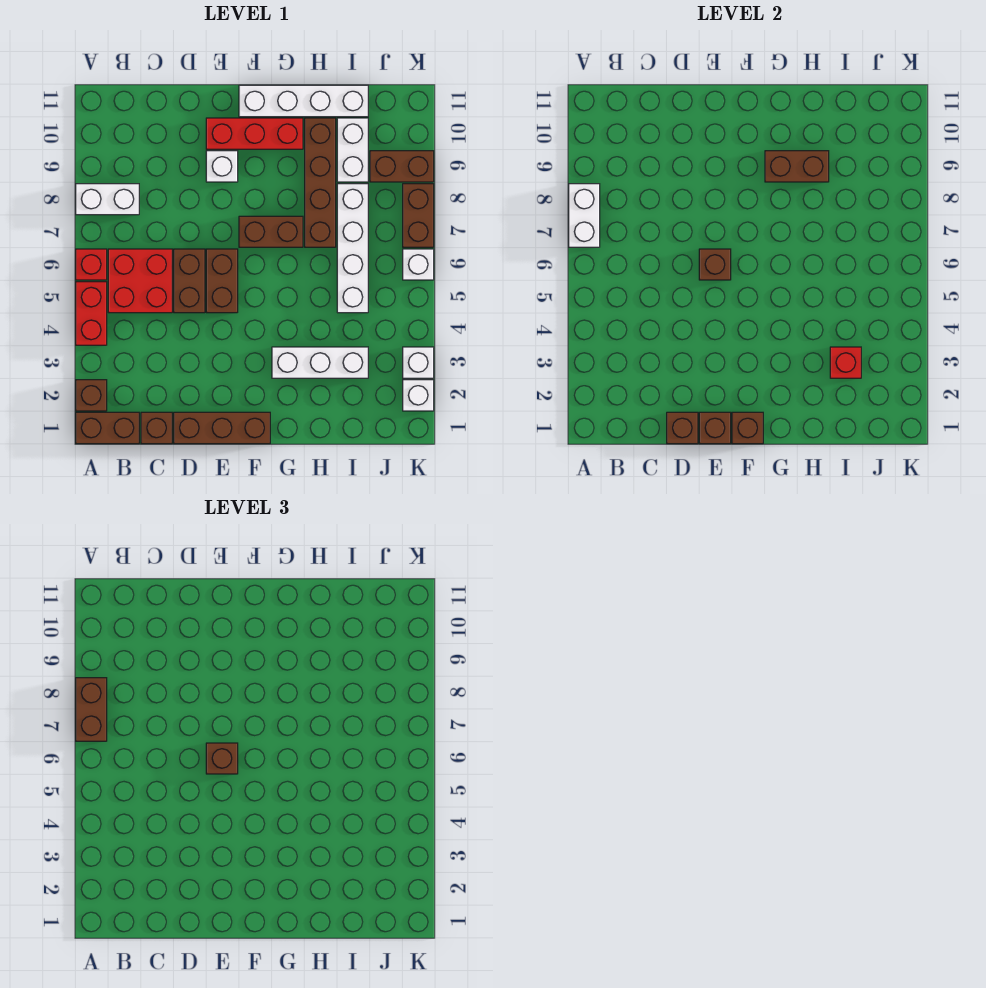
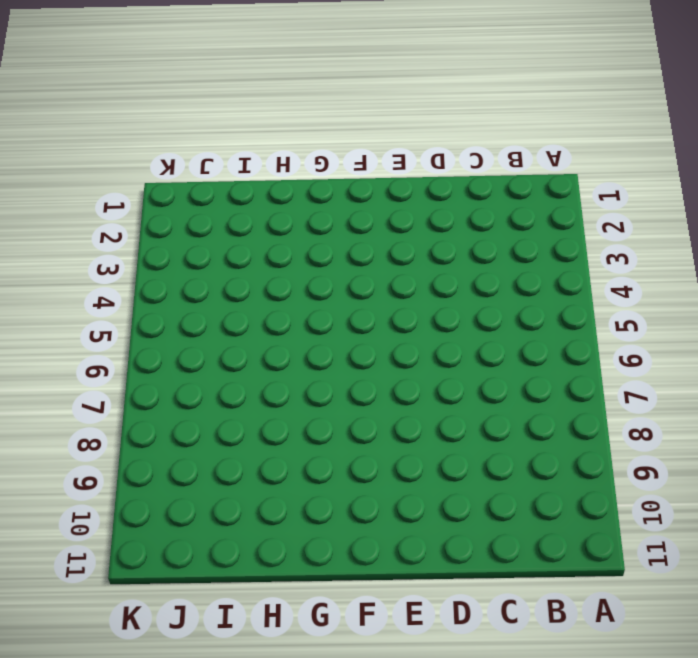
none -> brown brick A1:B1 level 1
none -> brown brick A2 level 1
none -> red brick A4:A5 level 1
none -> red brick A6 level 1

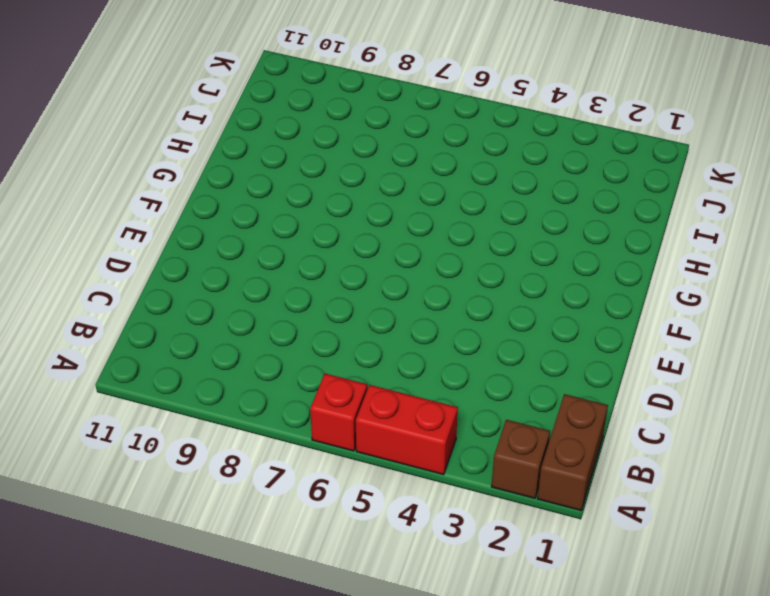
none -> white brick A8:B8 level 1
none -> red brick B5:C6 level 1
none -> brown brick C1 level 1
none -> brown brick D1:F1 level 1

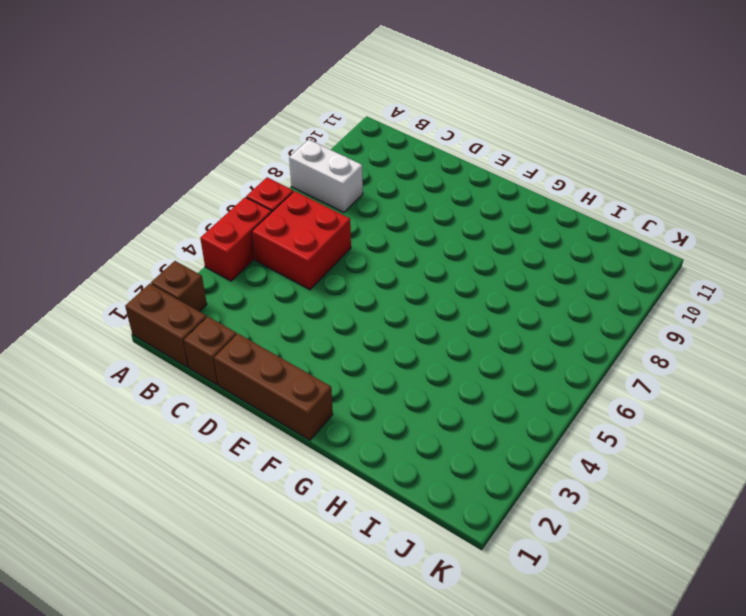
none -> brown brick D5:D6 level 1
none -> brown brick E5:E6 level 1
none -> white brick E9 level 1
none -> red brick E10:G10 level 1

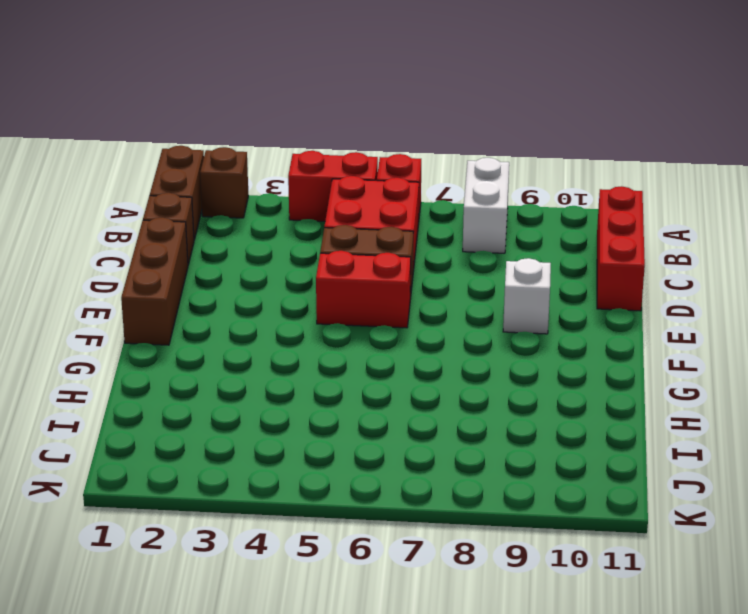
red brick B11:D11 level 1 -> red brick E10:G10 level 1
red brick E5:E6 level 1 -> brown brick E5:E6 level 1
none -> brown brick F7:G7 level 1
none -> white brick F11:I11 level 1
none -> white brick G3:I3 level 1
none -> brown brick H7:H10 level 1

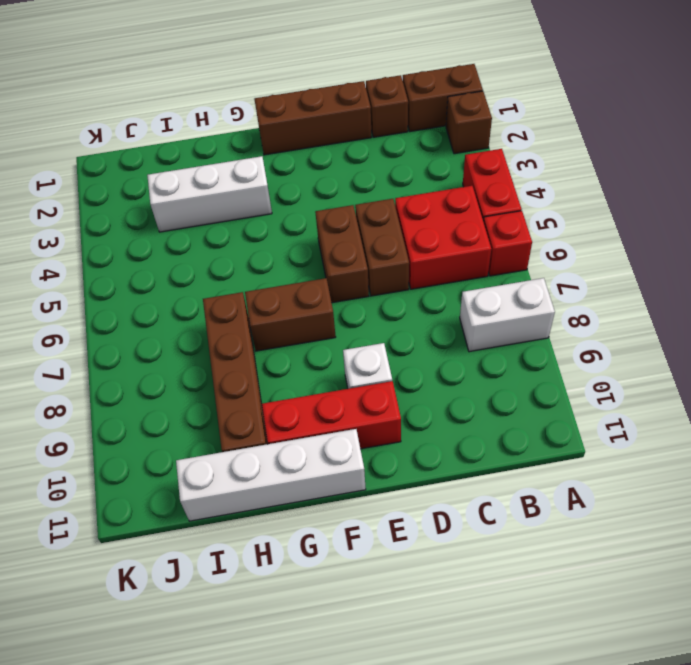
none -> white brick I5:I8 level 1
none -> white brick I9:I10 level 1
none -> brown brick J9:K9 level 1
none -> white brick K2 level 1

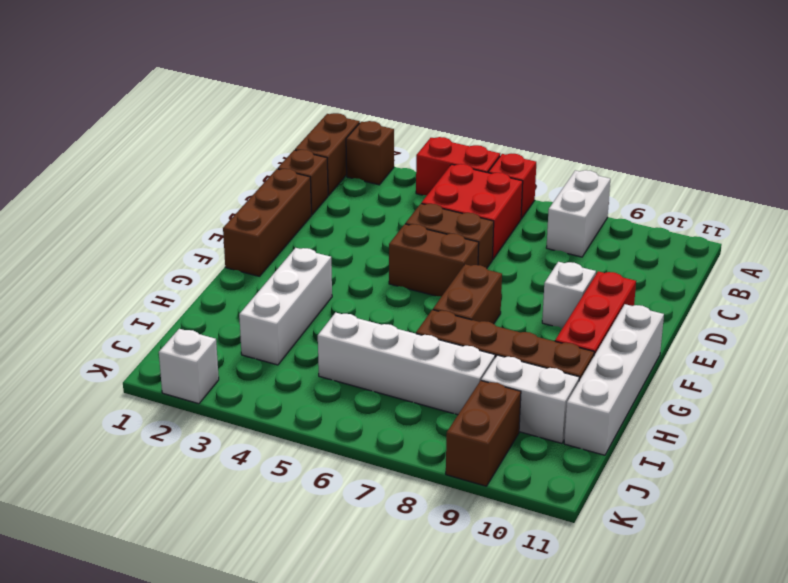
none -> white brick K3 level 1
none -> white brick K6 level 1
none -> brown brick K7:K8 level 1
none -> white brick A7:A8 level 2

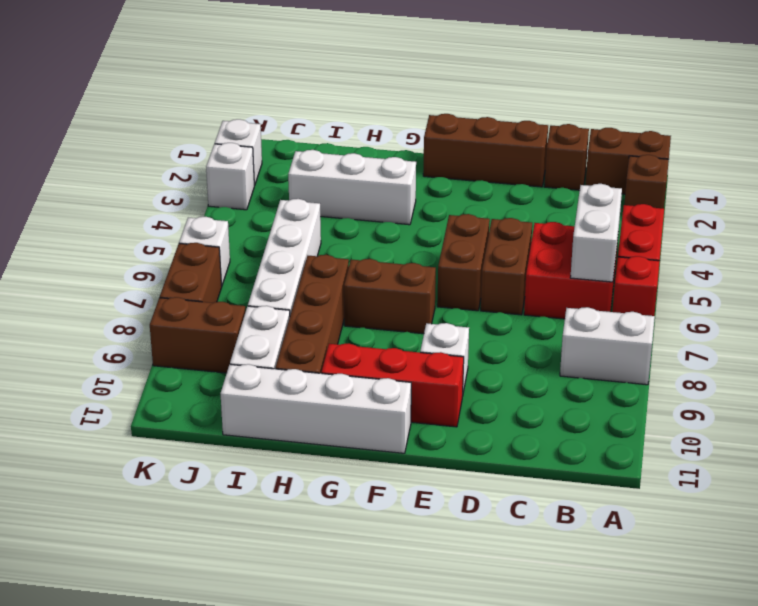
white brick B5:B6 level 2 -> white brick A7:A8 level 2
none -> brown brick D1 level 2
none -> brown brick E1 level 2
none -> brown brick E6 level 2
none -> brown brick F1 level 2

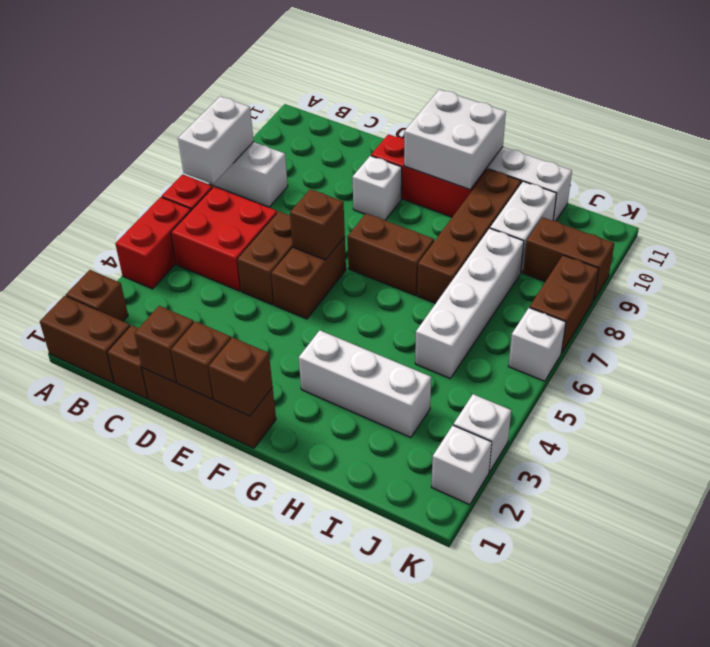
white brick F10:G11 level 2 -> none
none -> brown brick G9:H9 level 2
none -> red brick I3 level 2
none -> brown brick A7:A8 level 3
none -> brown brick E6 level 3

